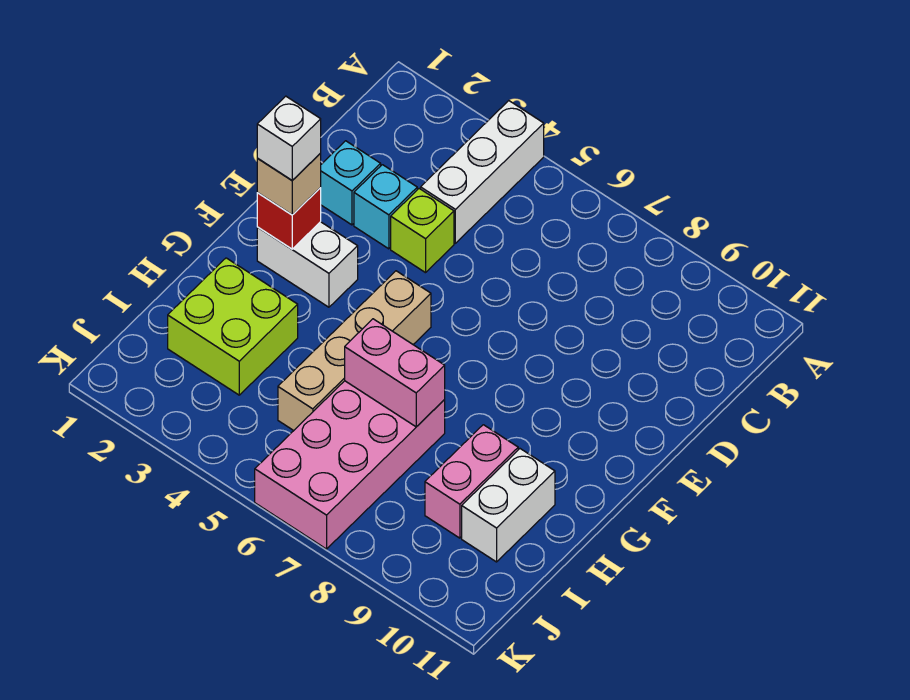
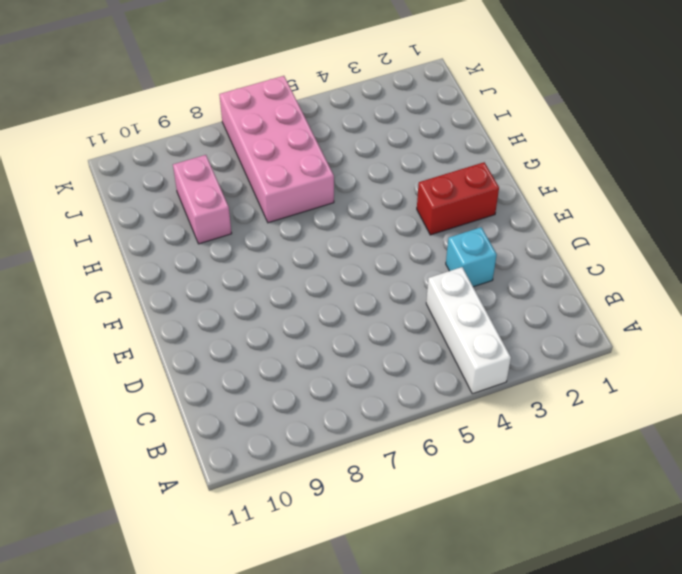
red brick F2:F3 level 1 -> white brick F2:F3 level 1
none -> cyan brick D2 level 1
none -> lime brick D4 level 1
none -> tan brick F5:I5 level 1

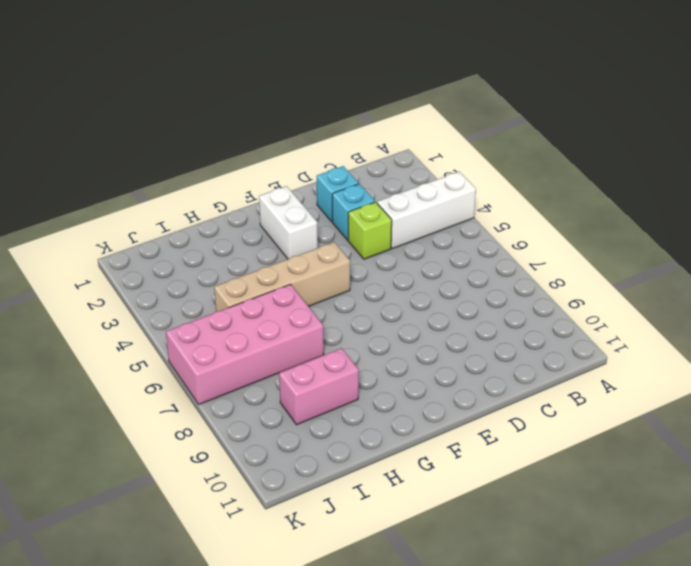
none -> lime brick H2:I3 level 1
none -> white brick H10:I10 level 1
none -> red brick F2 level 2

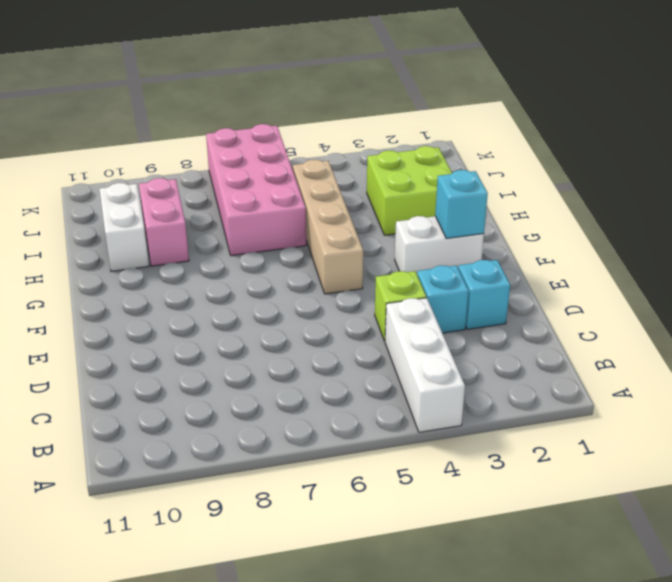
cyan brick F2 level 2 -> red brick F2 level 2
none -> pink brick H6:H7 level 2
none -> tan brick F2 level 3
none -> white brick F2 level 4

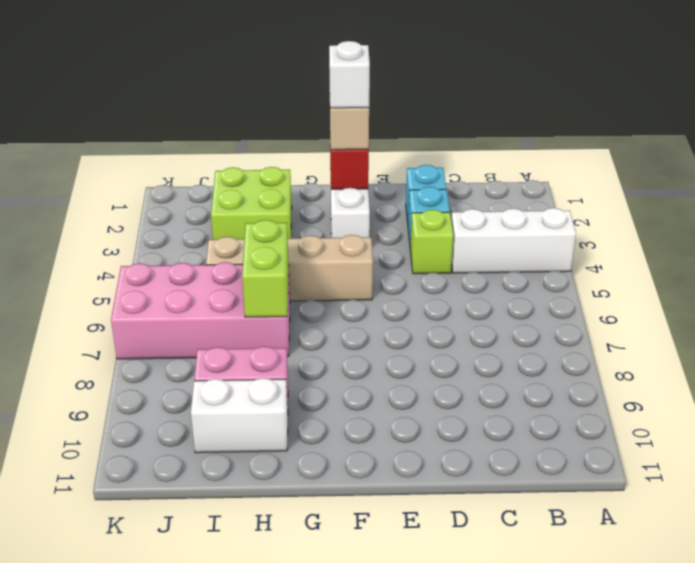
lime brick H6:H7 level 2 -> pink brick H6:H7 level 2

